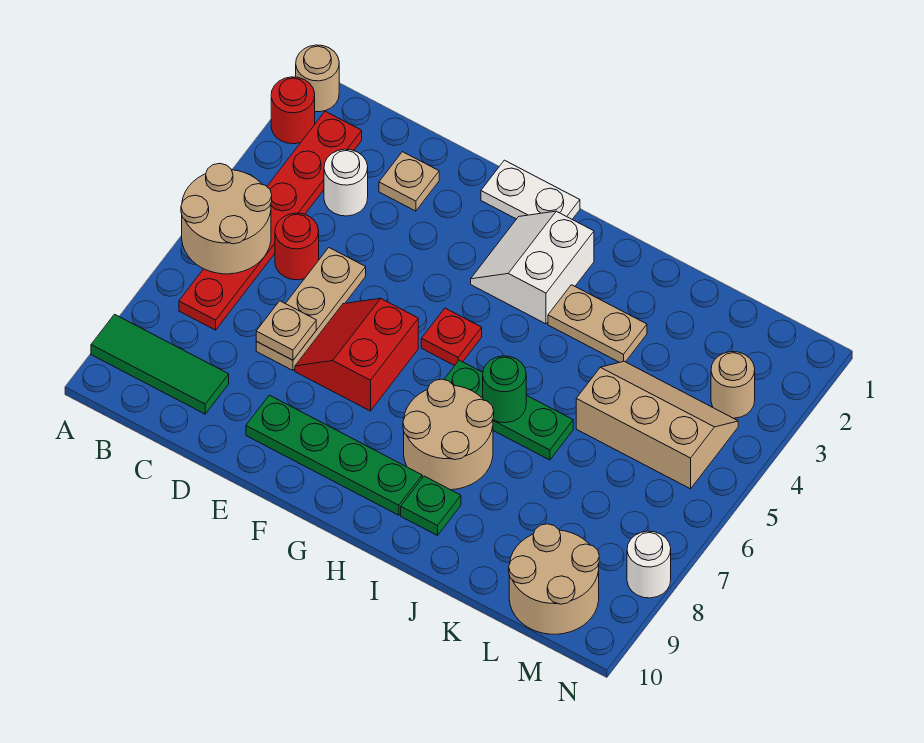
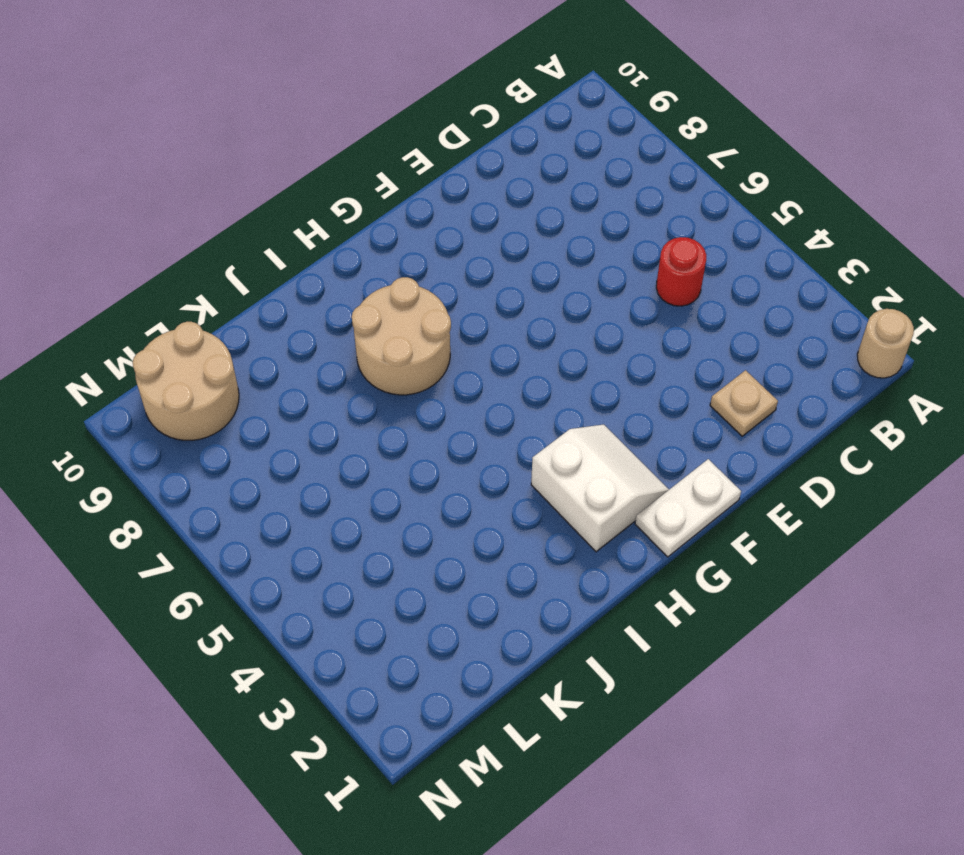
none -> red round brick A2 level 1
none -> green tile A9:C9 level 1
none -> red plate B2:B7 level 1

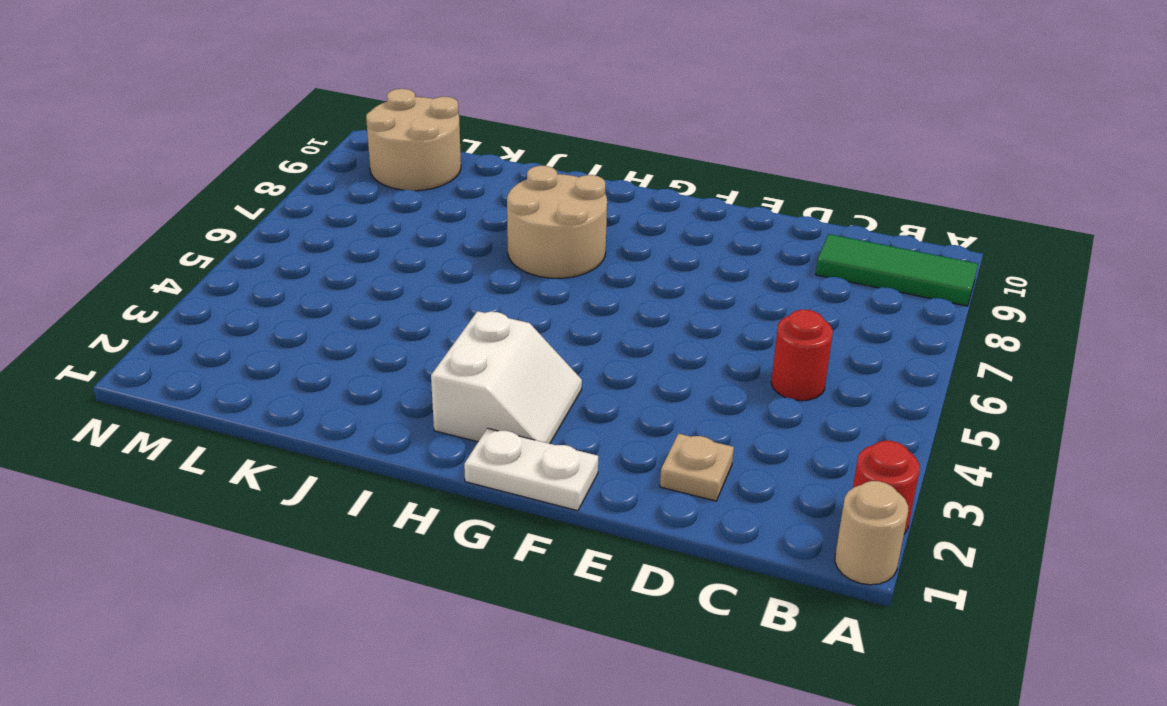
none -> red plate B2:B7 level 1
none -> white round brick C3 level 1
none -> tan plate D5:D7 level 1

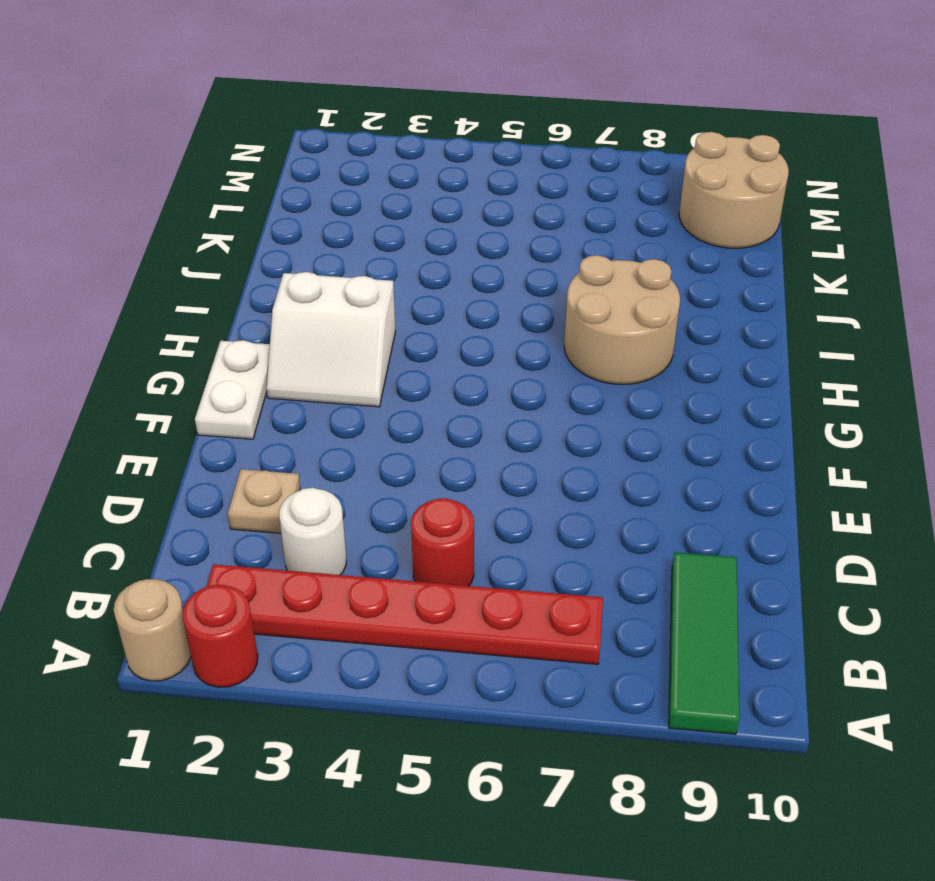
none -> tan plate D5:D7 level 1
none -> red slope E6:F7 level 1 top F
none -> green plate E9:H9 level 1

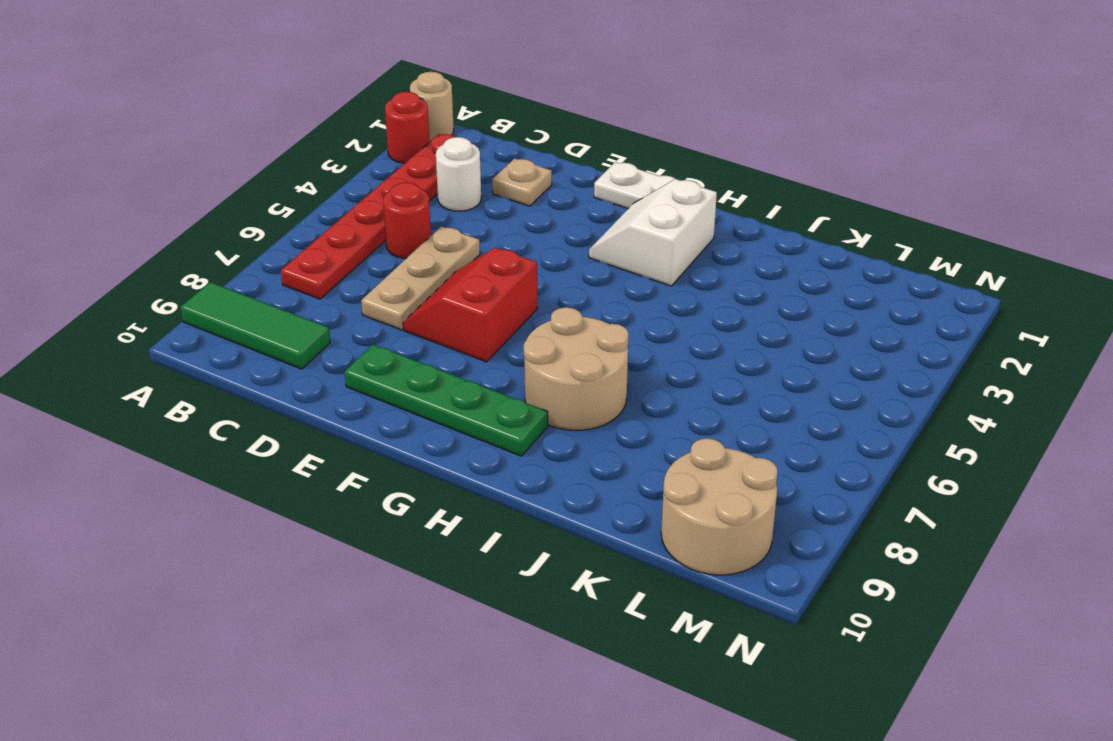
none -> red plate G5 level 1
none -> green plate H6:J6 level 1
none -> tan plate I3:J3 level 1

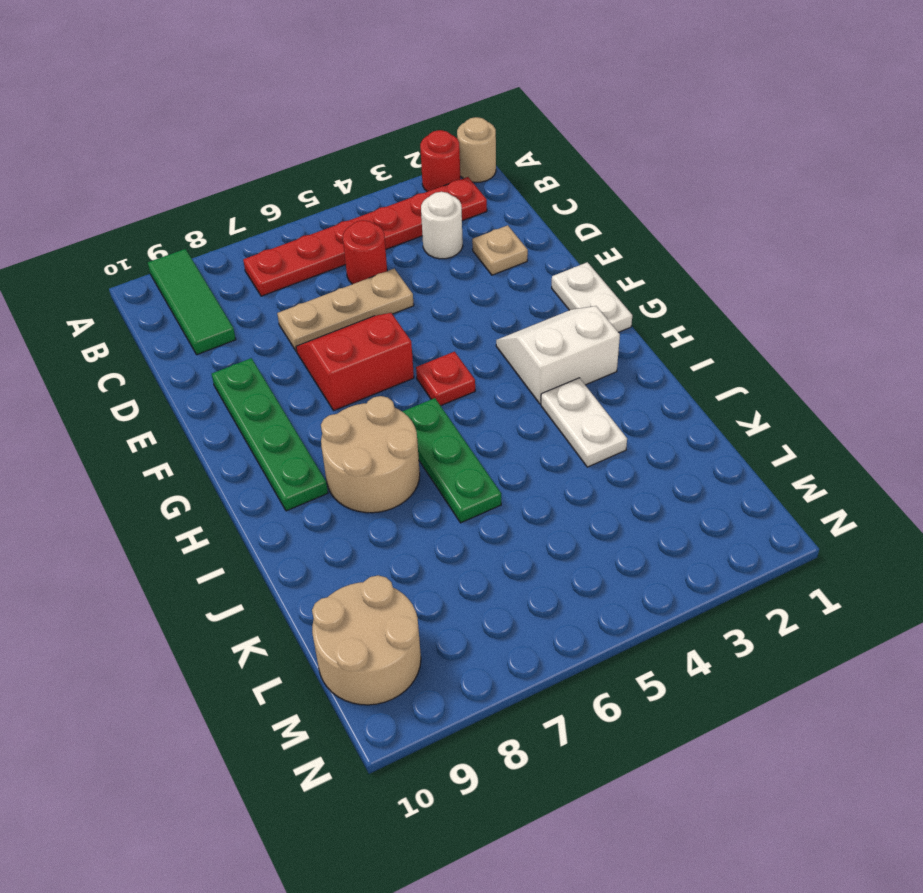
white plate I3:J3 level 1 -> tan plate I3:J3 level 1
none -> green plate I9 level 1
none -> tan slope K4:M5 level 1 top 5
none -> tan round brick M3 level 1

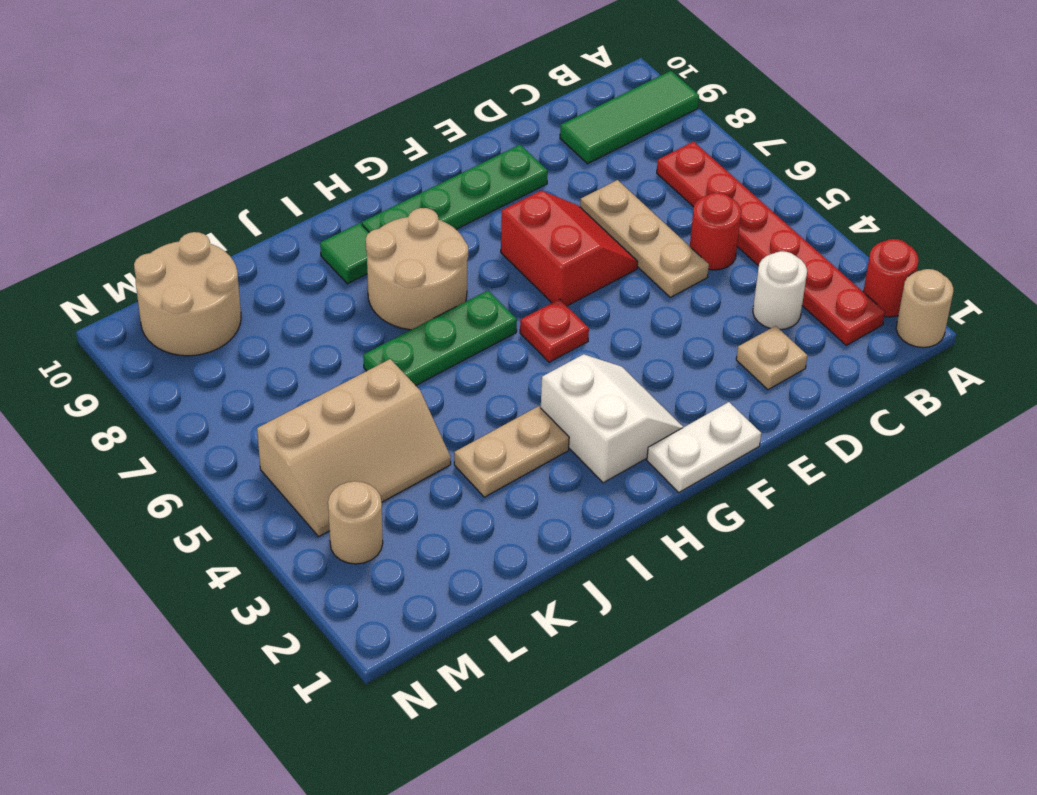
green tile I9 level 1 -> green plate I9 level 1
none -> white round brick N8 level 1
none -> tan round brick A5:B6 level 2
none -> tan plate D7 level 2

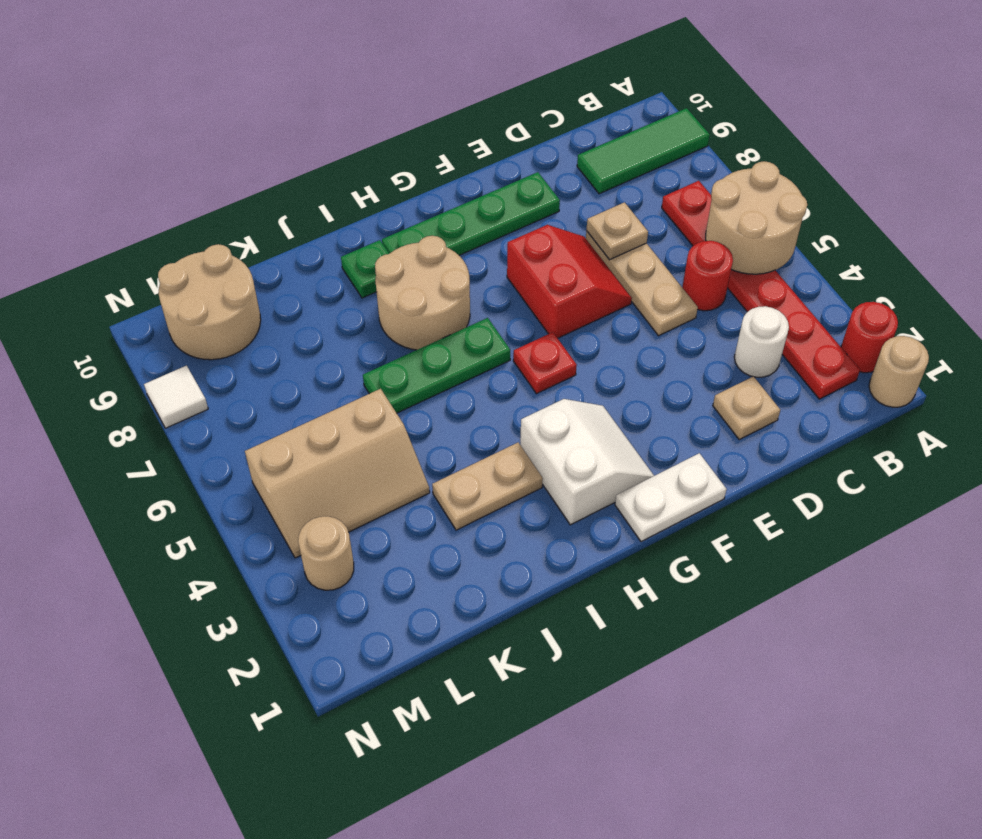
white tile N8 level 1 -> white round brick N8 level 1
none -> green round brick I6 level 2

